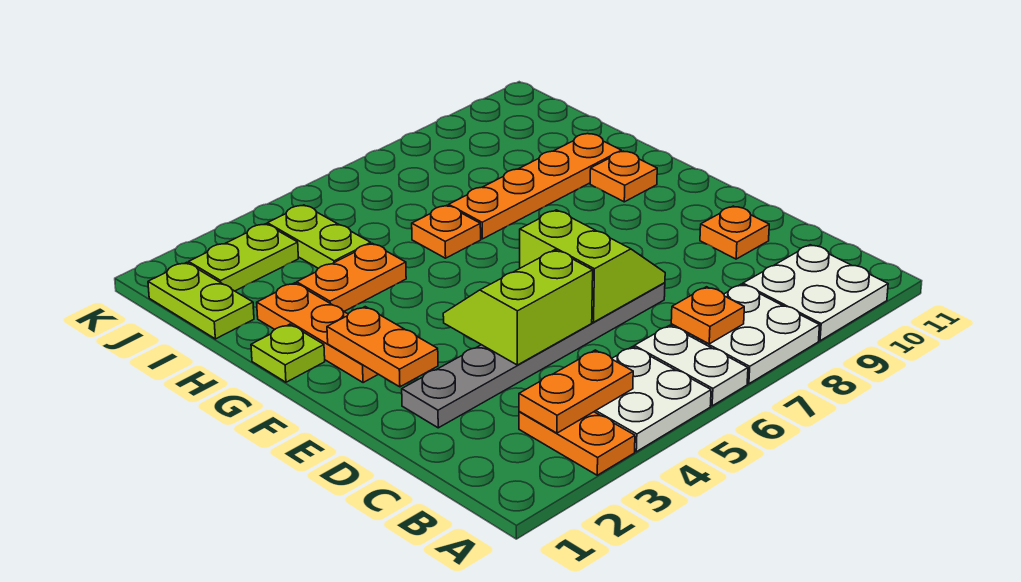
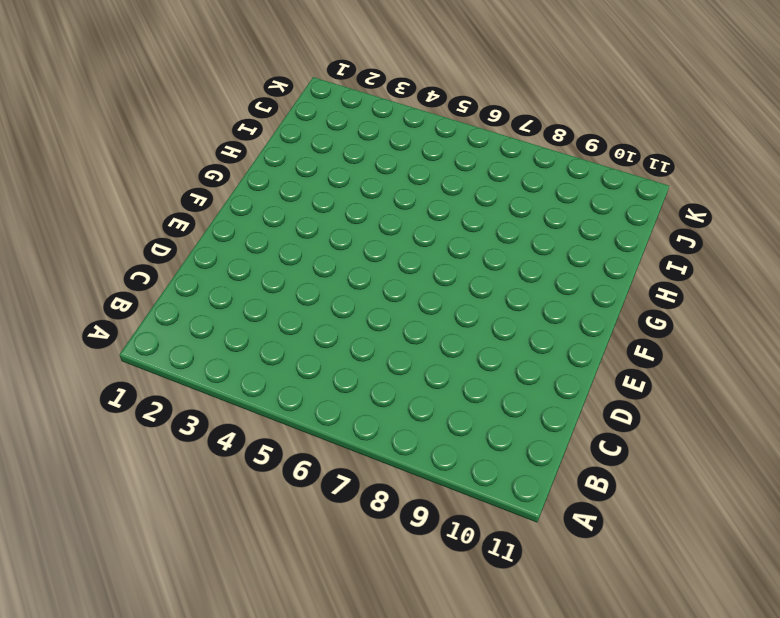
none -> orange plate A3:B3 level 1
none -> white plate A4:B5 level 1
none -> white plate A6:B6 level 1

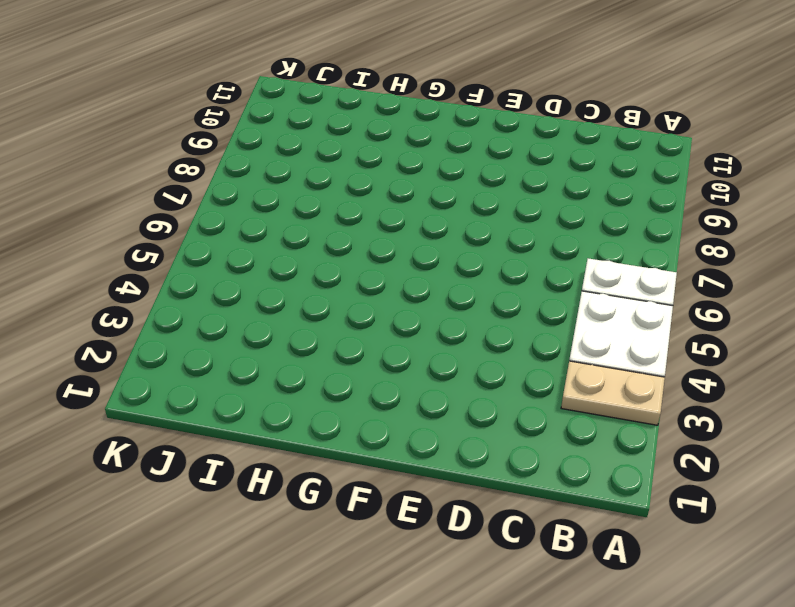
tan plate A3:B3 level 1 -> orange plate A3:B3 level 1
none -> white plate A7:B8 level 1
none -> white plate A9:B10 level 1
none -> grey plate D2:D7 level 1

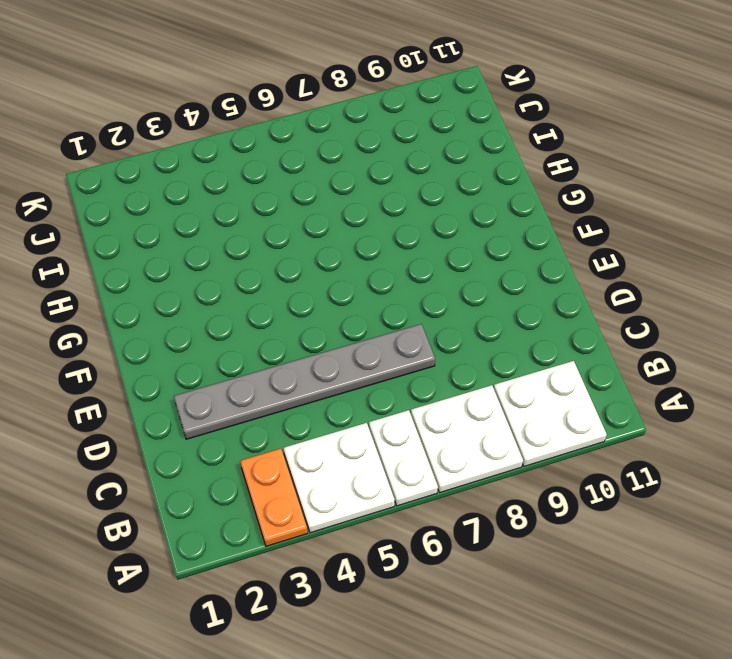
none -> orange plate D10 level 1
none -> orange plate F2:H2 level 1
none -> lime plate G1 level 1

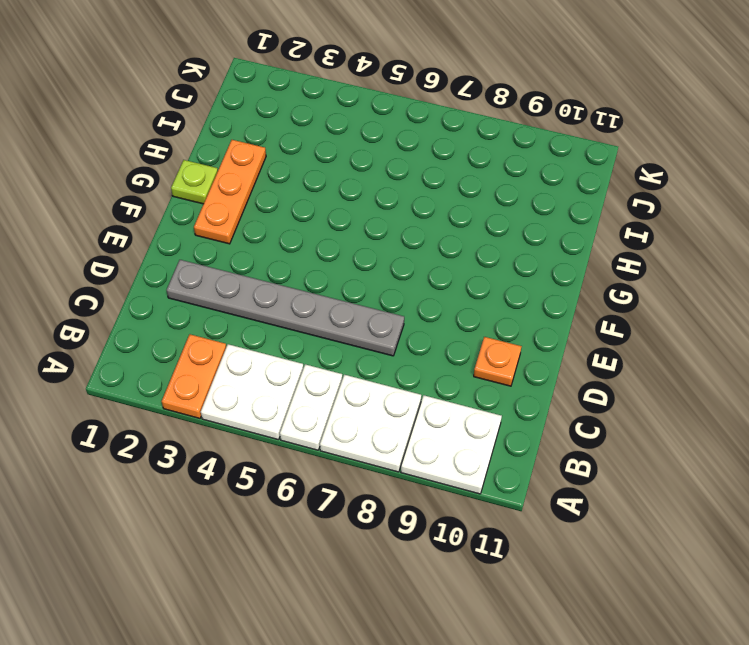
none -> orange plate G10 level 1
none -> orange plate H3:H4 level 1
none -> orange plate H6 level 1

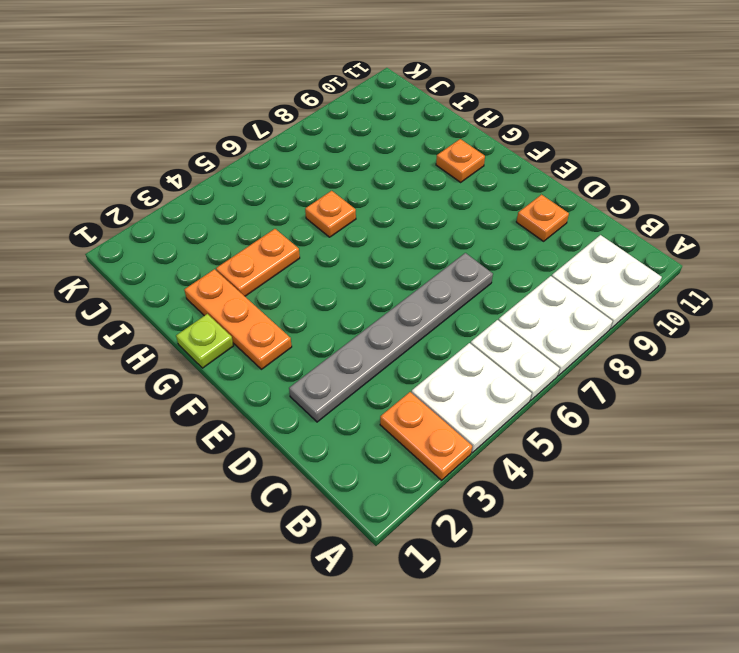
none -> orange plate H7:H10 level 1
none -> lime plate I1:J1 level 1
none -> lime plate I4:J4 level 1

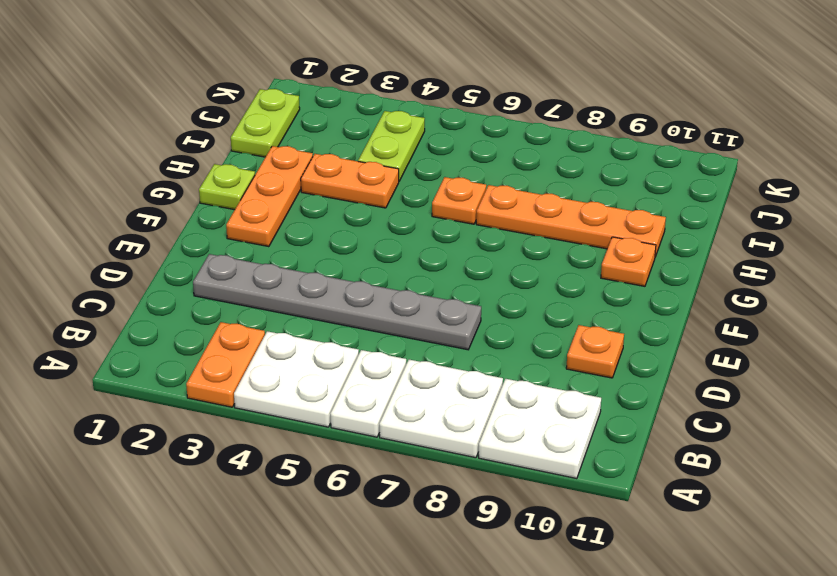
none -> lime plate J2:J3 level 1
none -> orange plate B3:B4 level 2
none -> orange plate B7 level 2

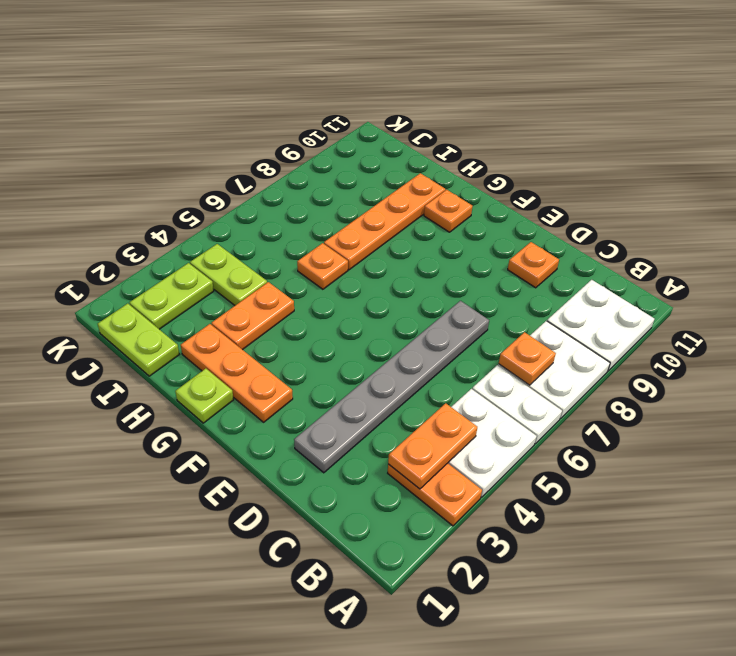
none -> lime slope D4:E5 level 2 top D
none -> lime slope D6:E7 level 2 top 6
none -> orange plate E2:F2 level 2

